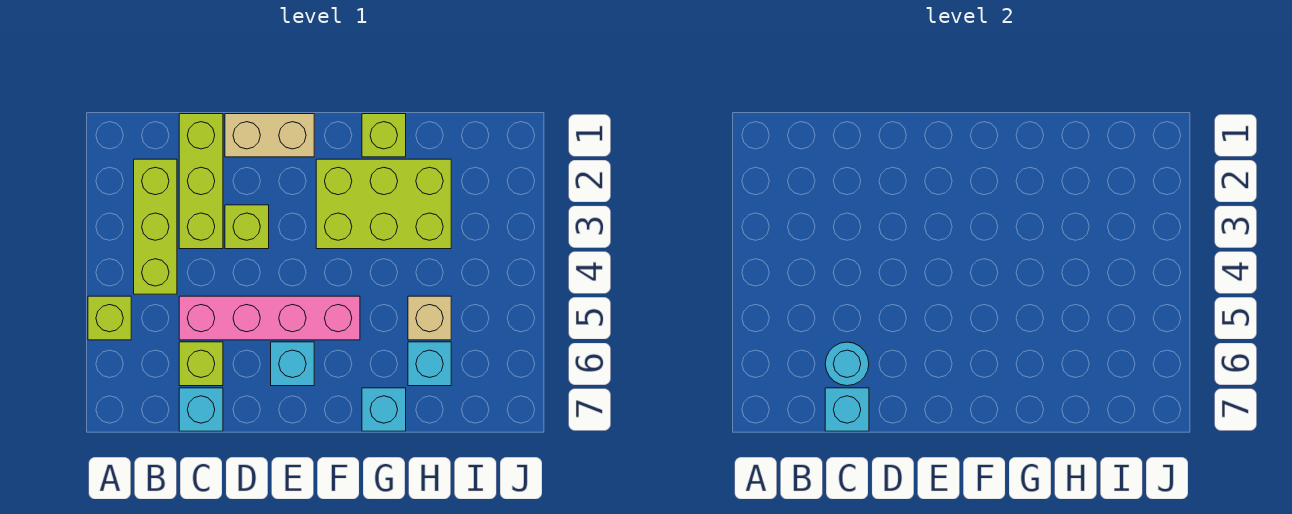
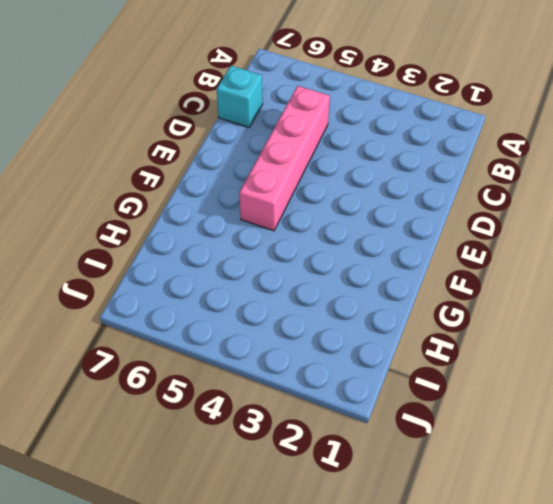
none -> lime brick A5 level 1
none -> lime brick B2:B4 level 1
none -> lime brick C1:C3 level 1

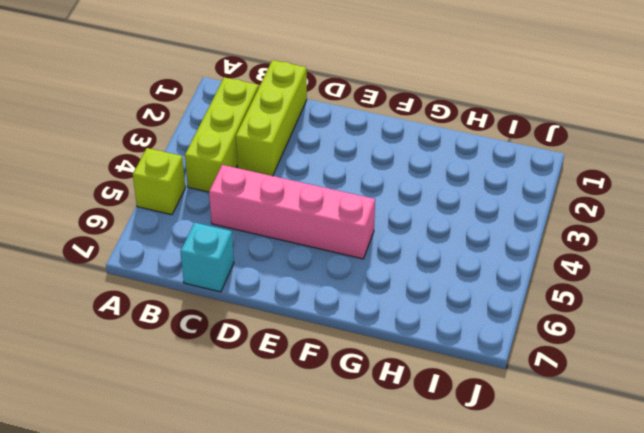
none -> lime brick C6 level 1
none -> tan brick D1:E1 level 1
none -> lime brick D3 level 1

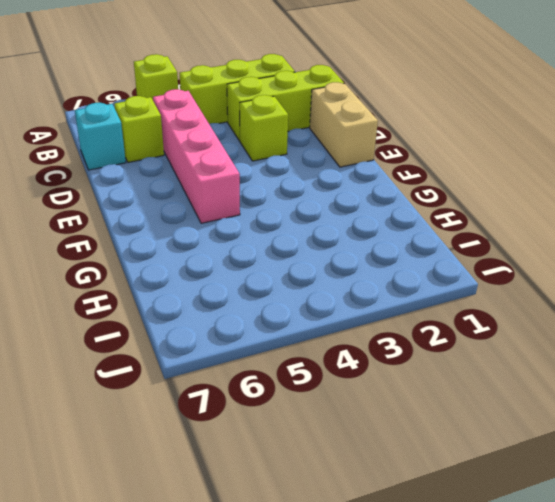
none -> cyan brick E6 level 1
none -> lime brick F2:H3 level 1
none -> lime brick G1 level 1

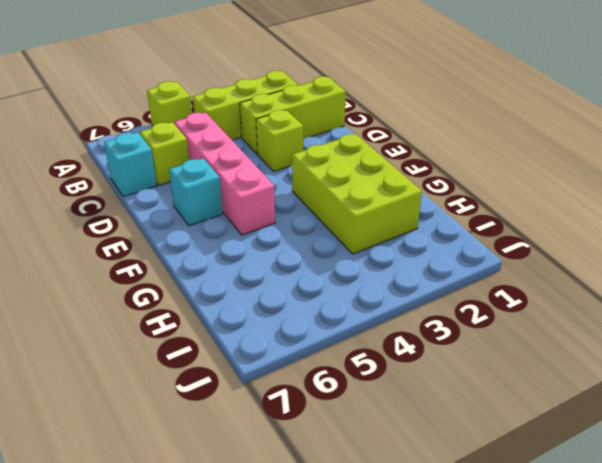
none -> tan brick D1:E1 level 1
none -> lime brick G1 level 1
none -> cyan brick G7 level 1

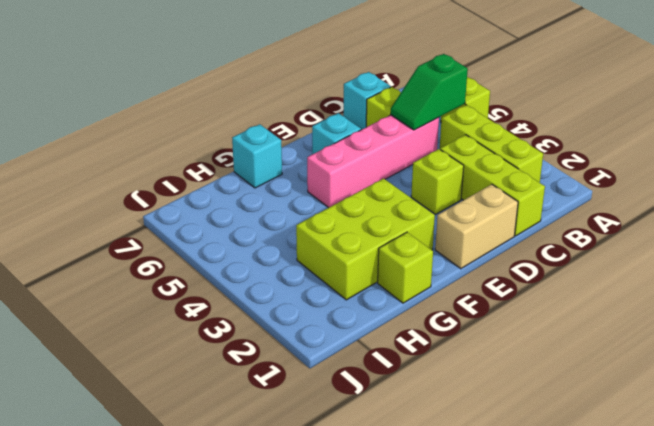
green slope B5:C5 level 2 top B -> none
none -> tan brick H5 level 1
none -> cyan brick H6 level 1
none -> cyan round brick C6 level 2

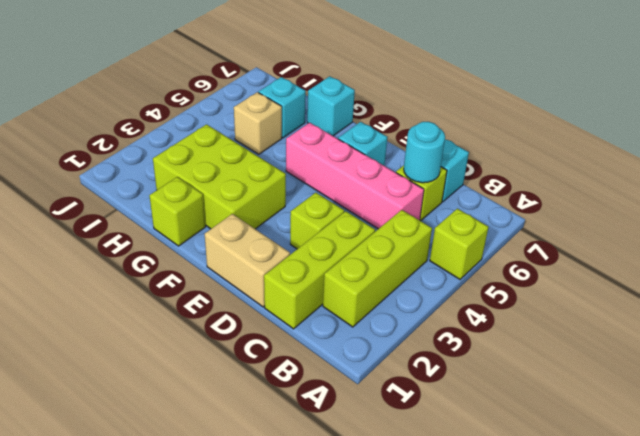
none -> cyan brick C7 level 2

